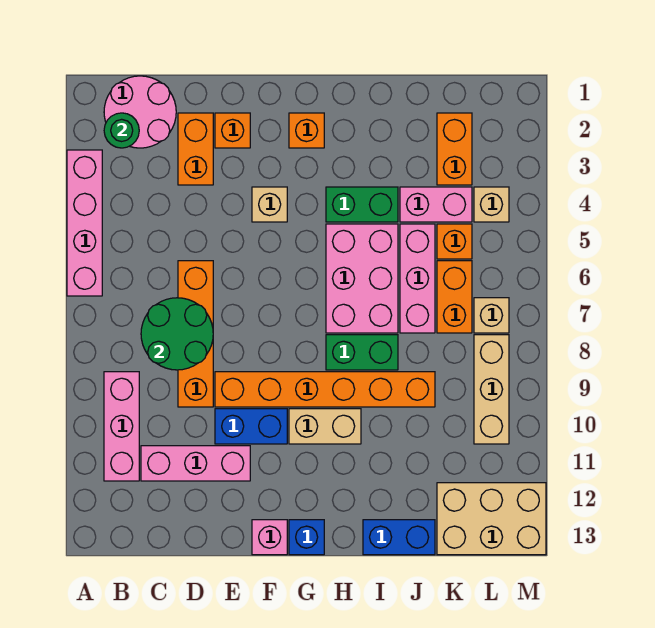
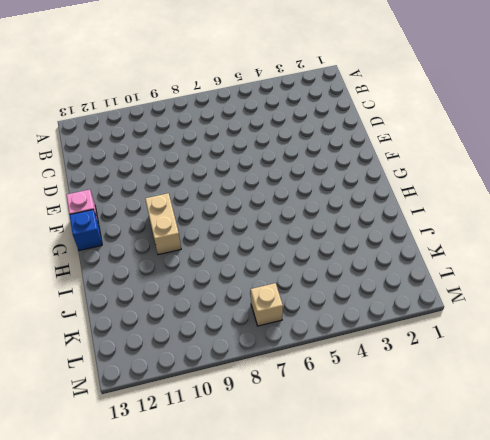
none -> pink brick A3:A6 level 1
none -> pink round brick B1:C2 level 1
none -> pink brick B9:B11 level 1

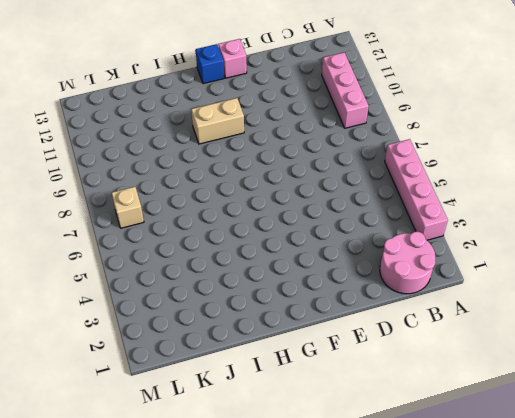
none -> pink brick C11:E11 level 1
none -> orange brick D2:D3 level 1
none -> orange brick D6:D9 level 1

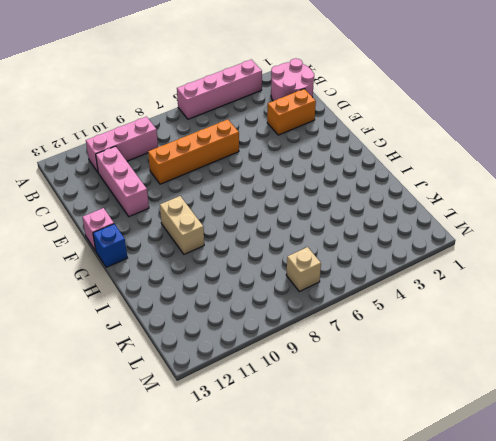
none -> orange brick E2 level 1
none -> orange brick E9:J9 level 1
none -> blue brick E10:F10 level 1

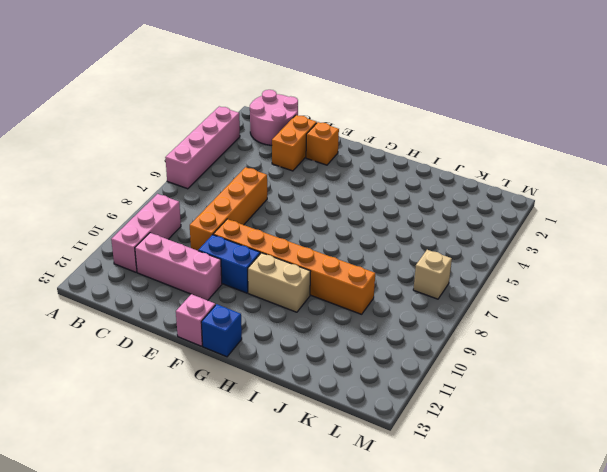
none -> tan brick F4 level 1
none -> orange brick G2 level 1
none -> green brick H4:I4 level 1

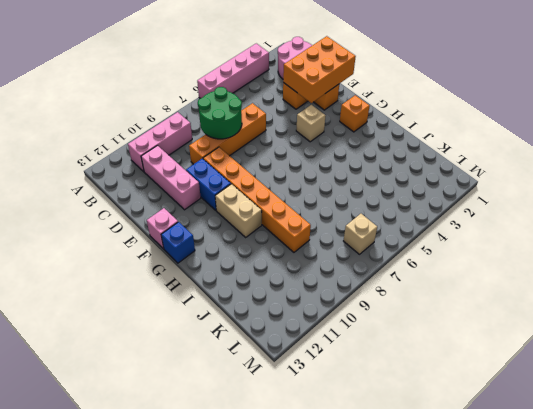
orange brick D1:E3 level 2 -> none
none -> green brick H4:I4 level 1
none -> pink brick H5:I7 level 1
none -> green brick H8:I8 level 1

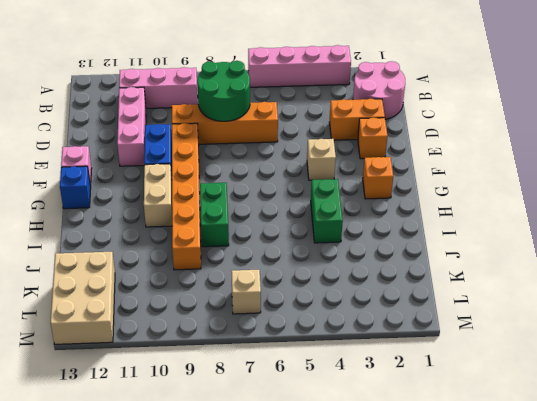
none -> pink brick H5:I7 level 1
none -> blue brick I13:J13 level 1
none -> pink brick J4:K4 level 1

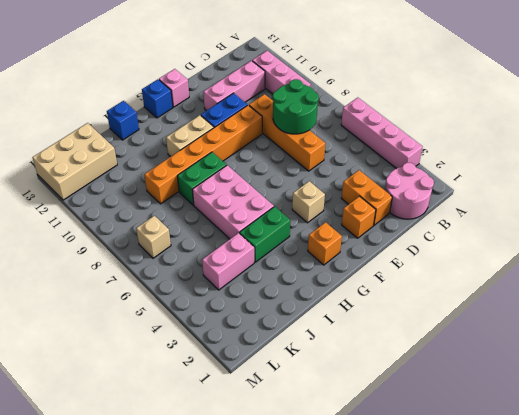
blue brick I13 level 1 -> blue brick I13:J13 level 1
none -> pink brick J5:J7 level 1
none -> orange brick K2:K3 level 1
none -> orange brick K5 level 1

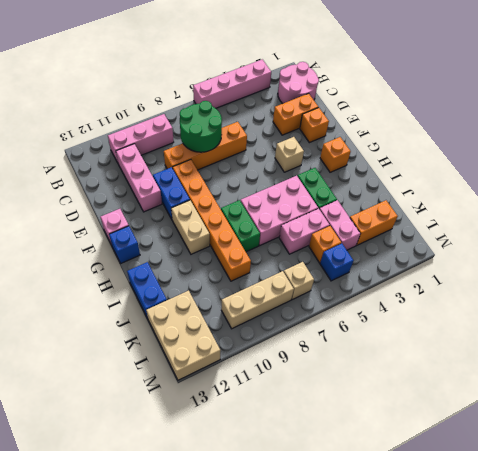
pink brick J5:J6 level 1 -> pink brick J5:J7 level 1
blue brick L5 level 1 -> none
none -> orange brick K6:K7 level 1
none -> tan brick L4 level 1
none -> green round brick B2 level 2

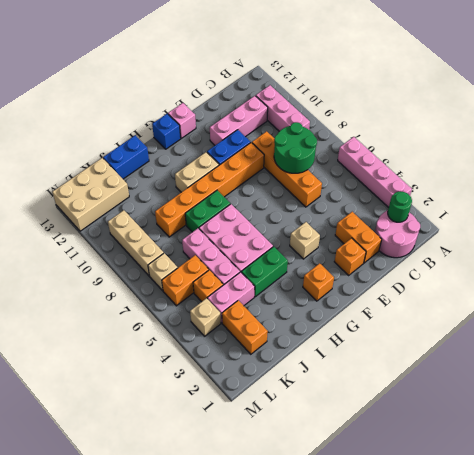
orange brick K6:L6 level 1 -> orange brick K6:K7 level 1

